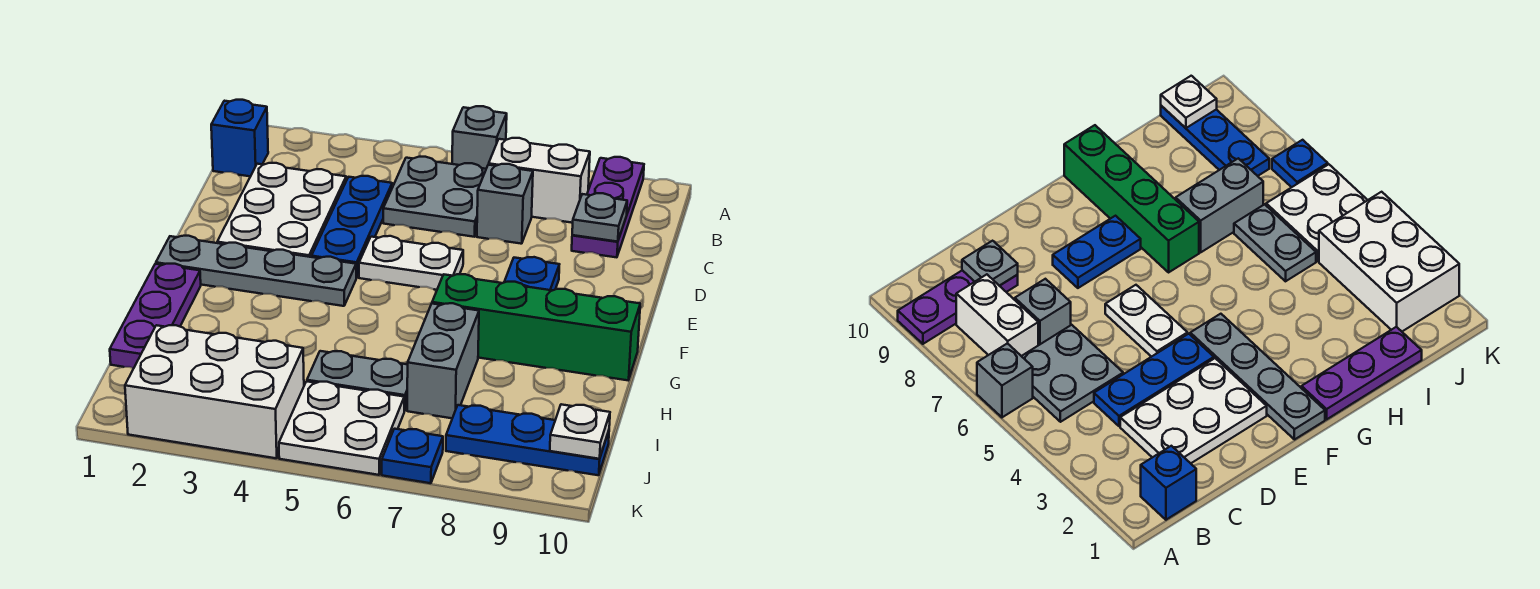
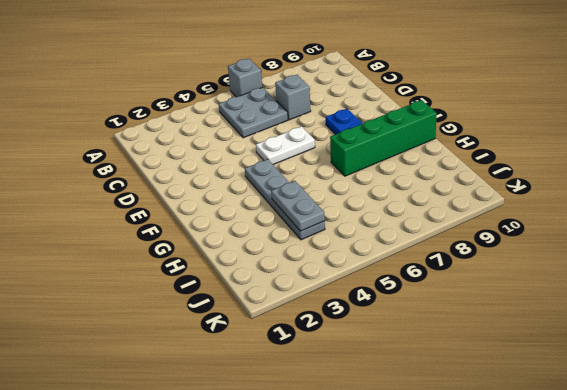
grey plate F4:I4 level 1 -> grey plate F1:F4 level 1
grey plate H4:I4 level 2 -> grey plate I5:I6 level 1
none -> purple plate A9:C9 level 1
none -> blue brick B1 level 1
none -> white brick B7:B8 level 1

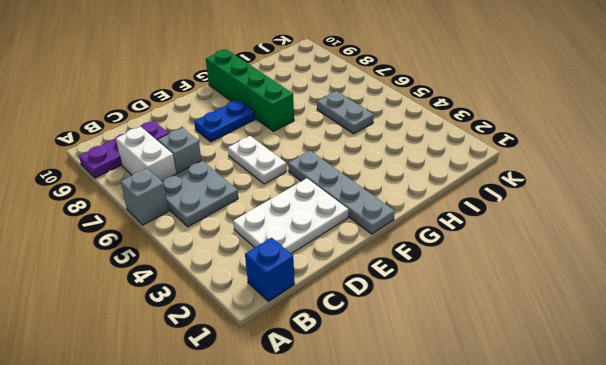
none -> blue plate C4:E4 level 1
none -> purple plate G1:I1 level 1
none -> grey brick H7:I7 level 1

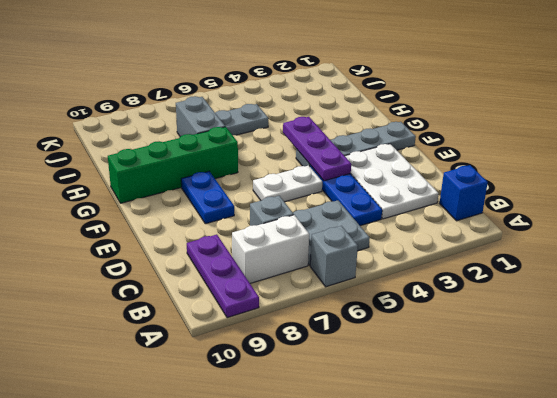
purple plate E4:G4 level 2 -> purple plate G1:I1 level 1
none -> white brick J2:K4 level 1
none -> white plate J5:K6 level 1
none -> blue plate J8:J10 level 1

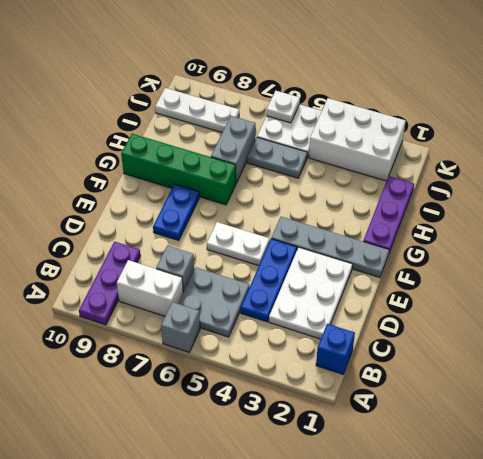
white plate J8:J10 level 1 -> blue plate J8:J10 level 1
white plate K6 level 2 -> white plate J10 level 2
none -> blue plate K7 level 1
none -> grey plate C9 level 2

